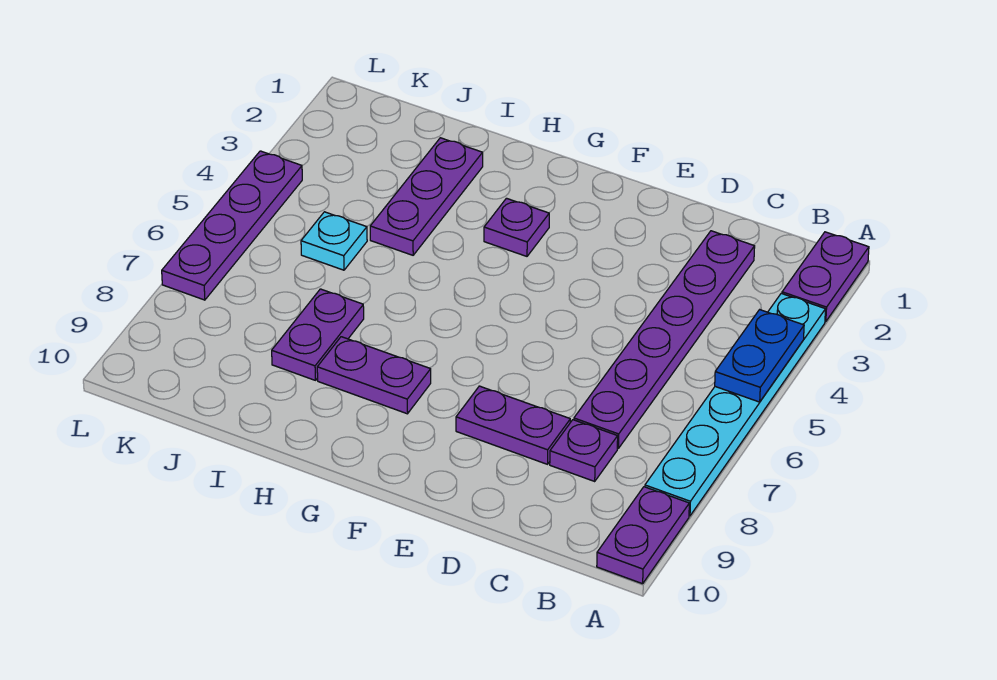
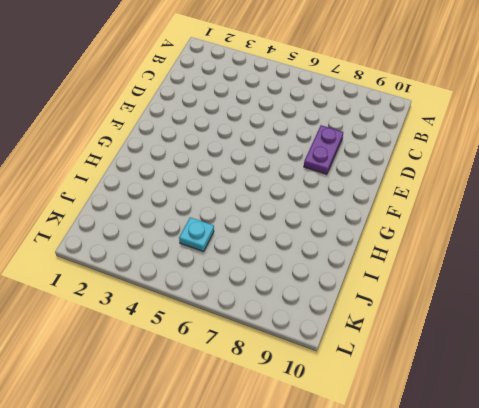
none -> purple plate A1:A2 level 1
none -> cyan plate A3:A8 level 1
none -> purple plate A9:A10 level 1

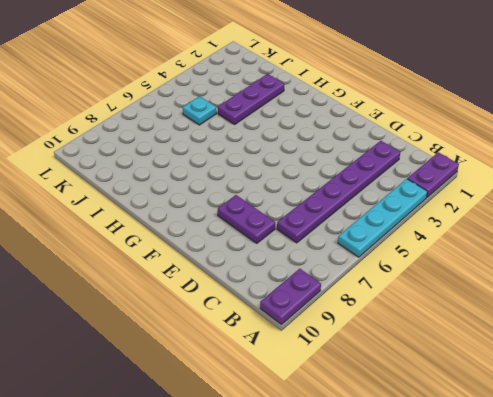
cyan plate A3:A6 level 1 -> cyan plate A3:A8 level 1
none -> purple plate C8 level 1
none -> purple plate G3 level 1
none -> purple plate G8:H8 level 1

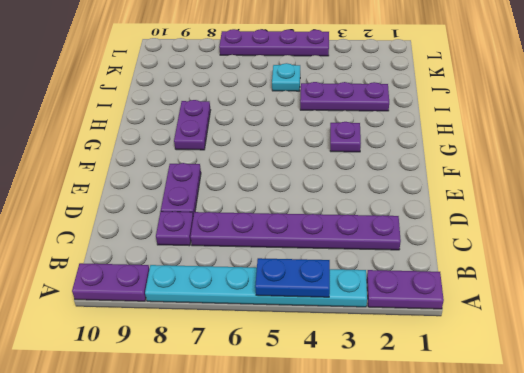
none -> purple plate I7:I8 level 1

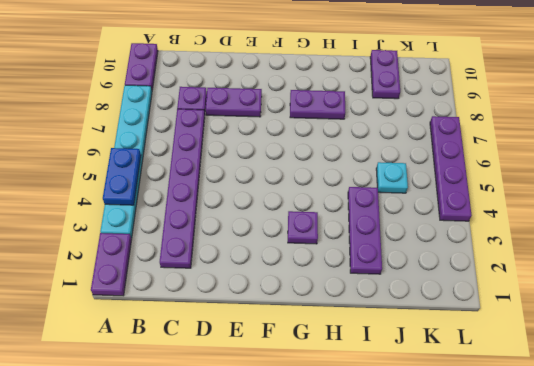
purple plate J9:J10 level 1 -> purple plate I7:I8 level 1

